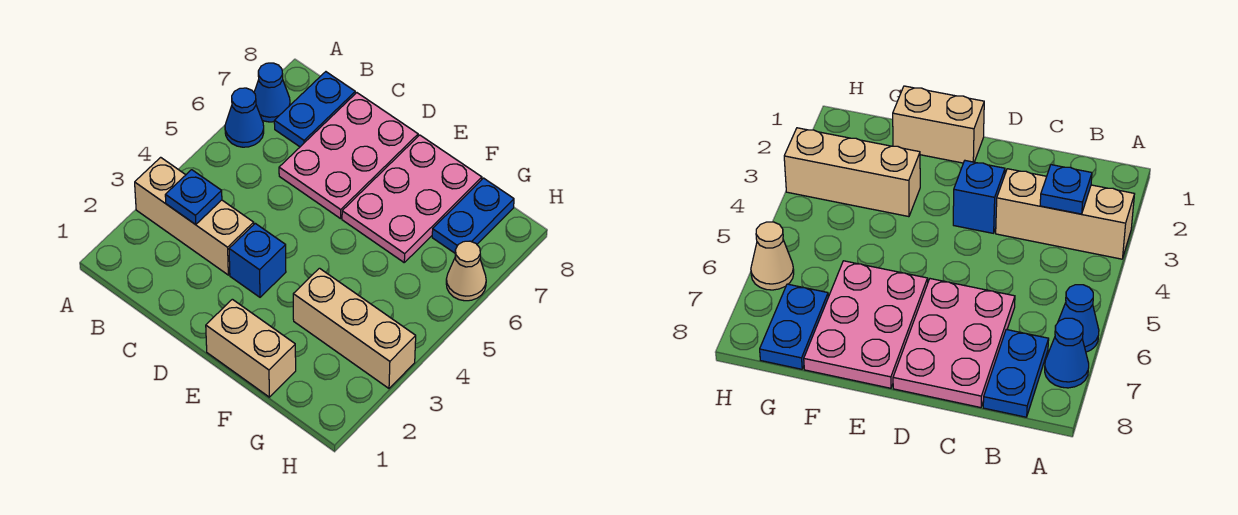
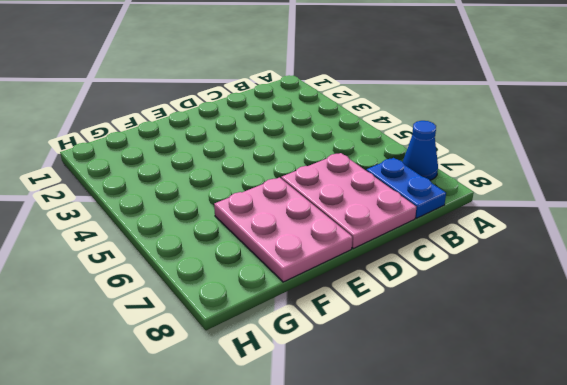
none -> tan brick A3:C3 level 1
none -> blue cone A6 level 1
none -> blue brick D3 level 1

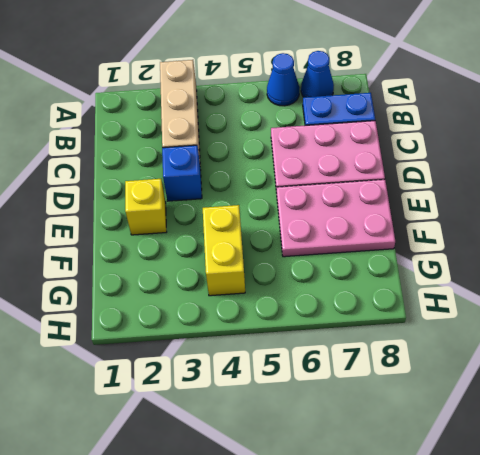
yellow brick E2 level 1 -> none
yellow brick F4:G4 level 1 -> none
none -> tan brick E1:F1 level 1
none -> tan brick F3:H3 level 1
none -> blue plate G7:G8 level 1

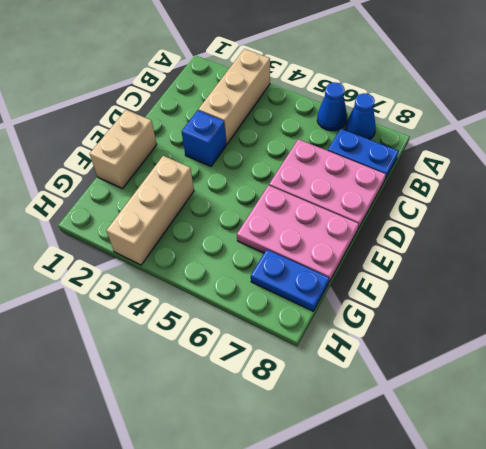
none -> tan cone H6 level 1
none -> blue plate B3 level 2

